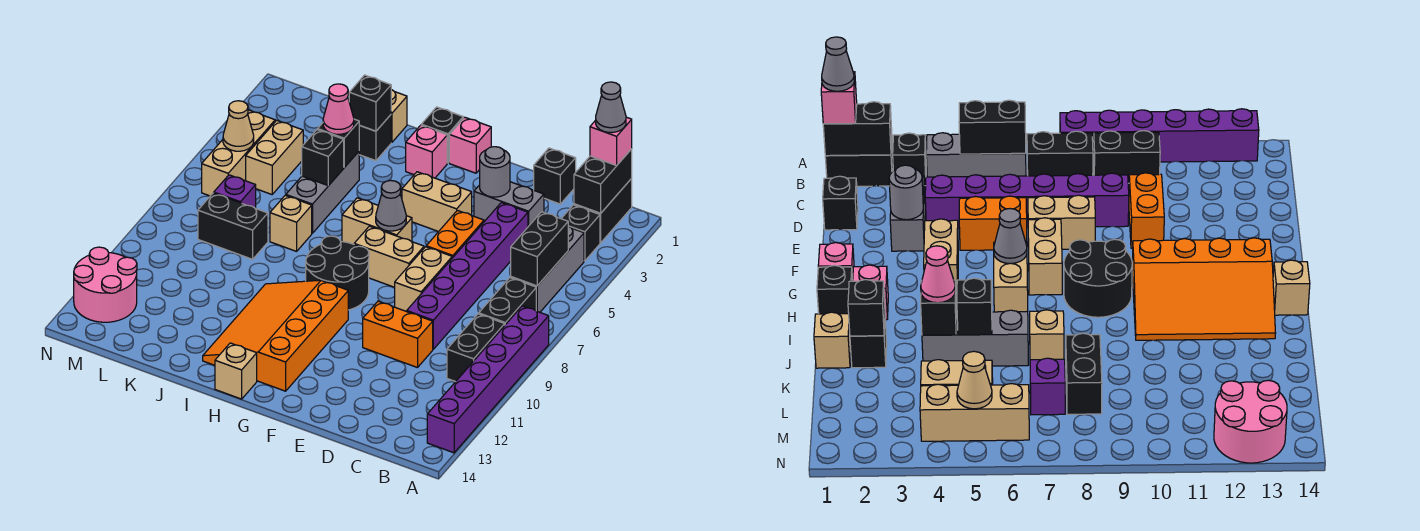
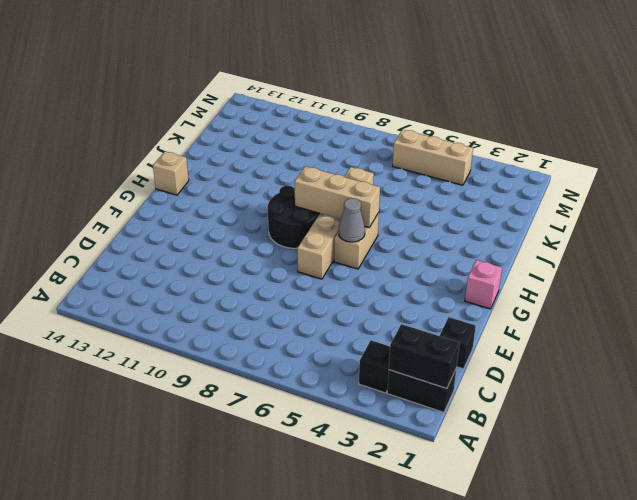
tan brick H6:H8 level 2 -> none
none -> purple brick A8:A13 level 1
none -> grey brick B4:B6 level 1
none -> black brick B7:B8 level 1
none -> black brick B9:B10 level 1

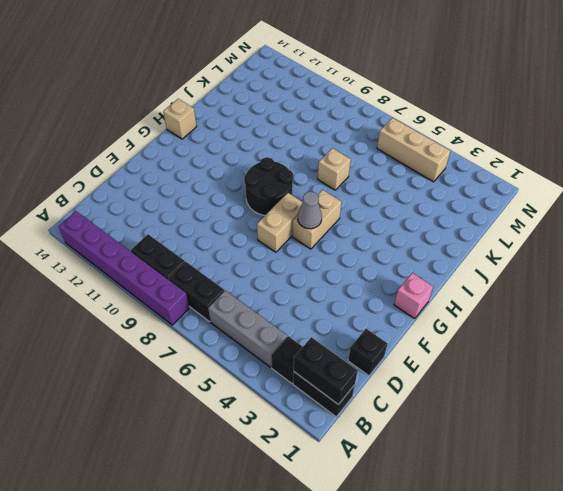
none -> grey brick D3:E3 level 1
none -> purple brick D4:D9 level 1
none -> orange brick D10:E10 level 1
none -> orange brick E5:E6 level 1

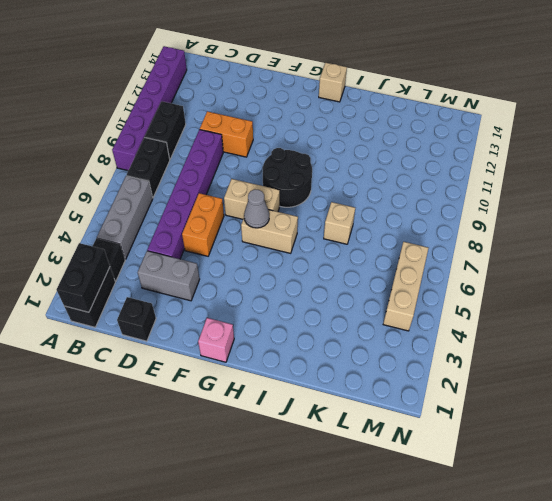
none -> tan brick E7:E8 level 1
none -> tan brick F4:G4 level 1
none -> orange slope G10:I13 level 1 top G
none -> black brick H1 level 1

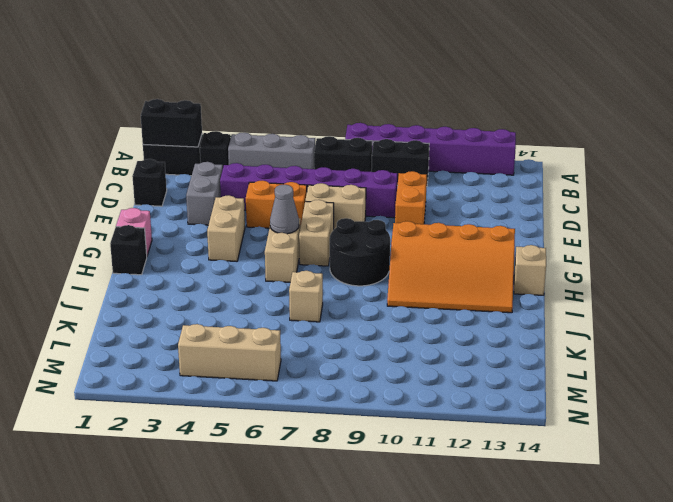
none -> pink brick H2 level 1
none -> tan brick J1 level 1
none -> black brick J2 level 1
none -> grey brick J4:J6 level 1

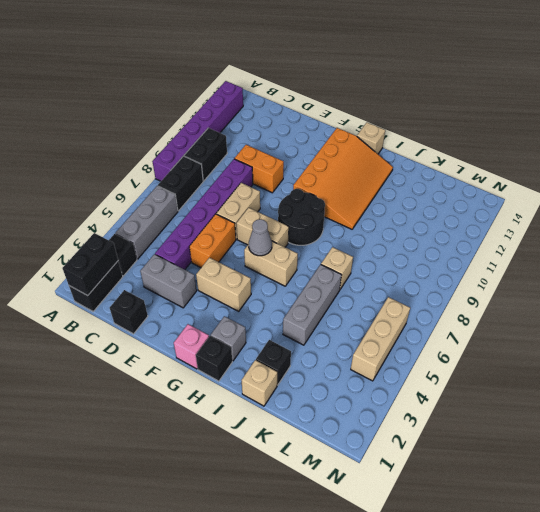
grey brick H2 level 1 -> pink brick H2 level 1
none -> black brick K8:L8 level 1
none -> tan brick L4:L5 level 1
none -> purple brick L7 level 1
none -> pink round brick M12:N13 level 1

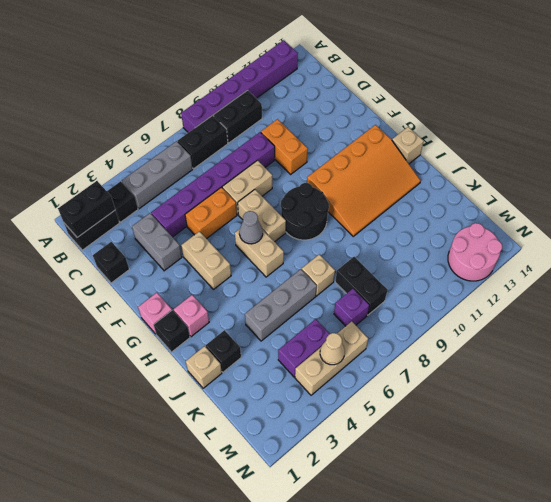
purple brick L4:L5 level 1 -> tan brick L4:L5 level 1
none -> black brick B5:B6 level 2
none -> grey round brick E3 level 2
none -> black brick J2 level 2
none -> black brick J4 level 2

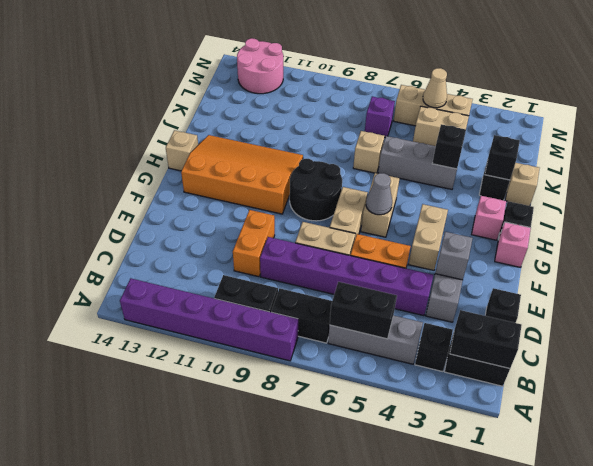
grey brick E3 level 2 -> grey round brick E3 level 2
none -> black brick K8:L8 level 1
none -> black brick J5 level 2
none -> pink brick B1 level 3
none -> pink cone J4 level 3

